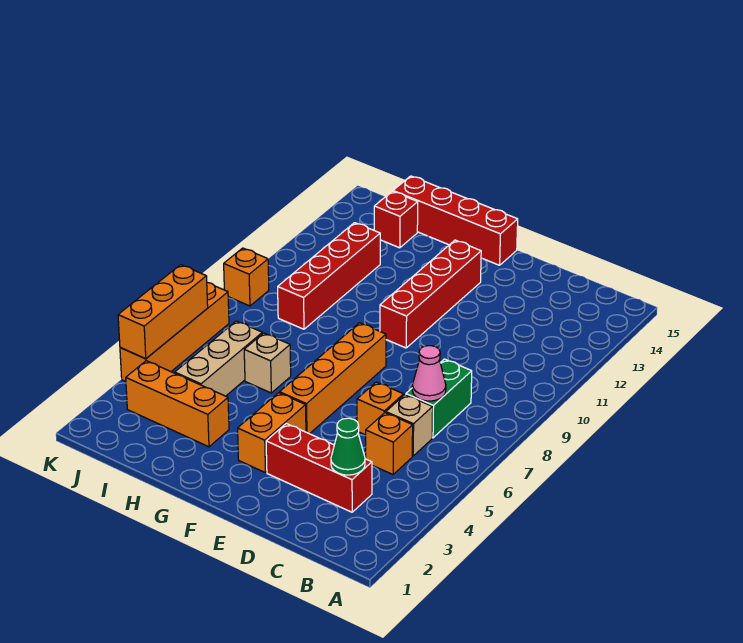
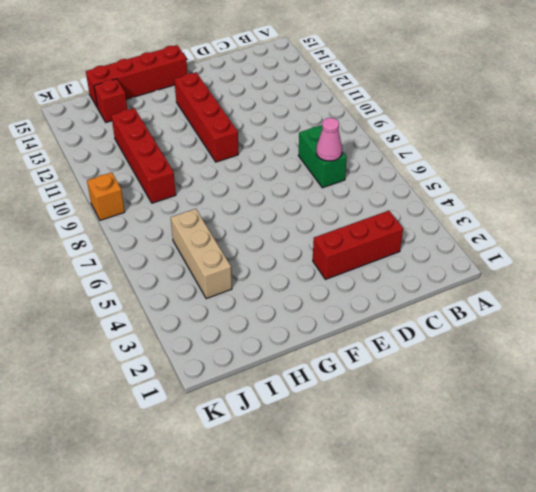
none -> orange brick C5 level 1
none -> tan brick C6 level 1
none -> orange brick D6 level 1

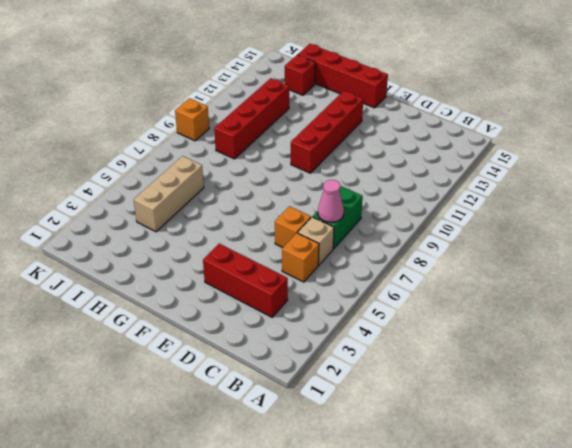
none -> orange brick F3:F4 level 1
none -> orange brick F5:F8 level 1
none -> orange brick H3:J3 level 1

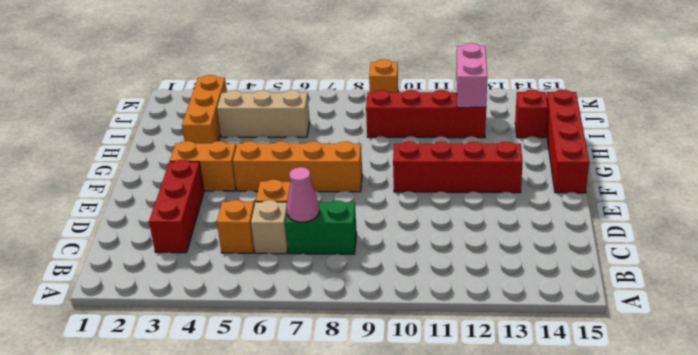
pink brick I12:J12 level 2 -> none
none -> tan brick H6 level 1
none -> orange brick K4:K7 level 1
none -> green cone C3 level 2

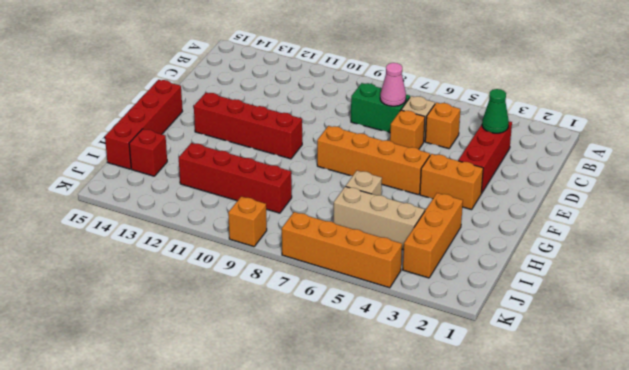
none -> orange brick K4:K6 level 2

